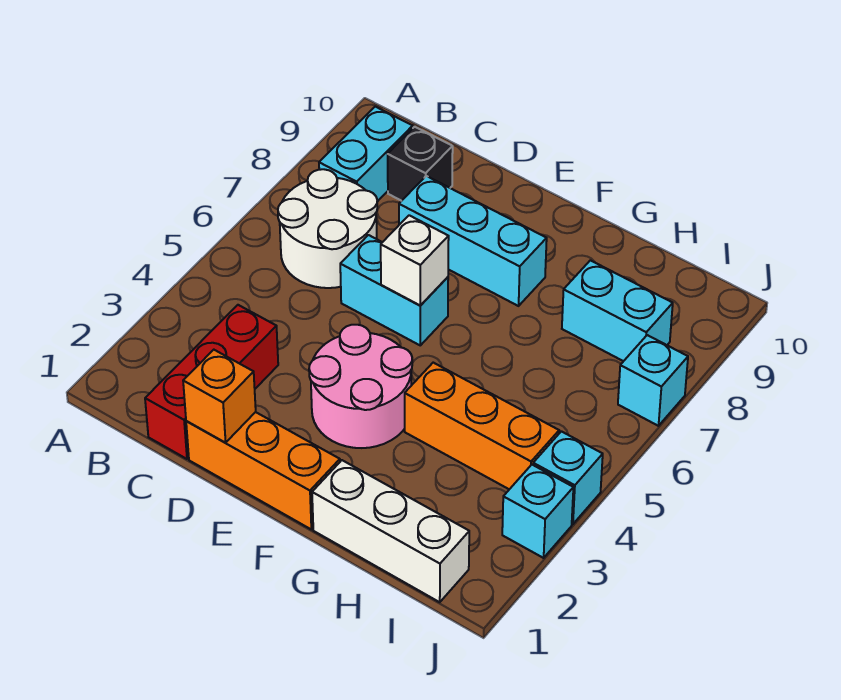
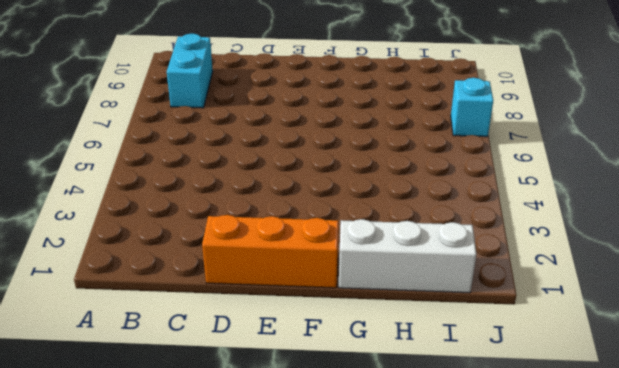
none -> white round brick B6:C7 level 1
none -> red brick C1:C3 level 1
none -> black brick C9 level 1

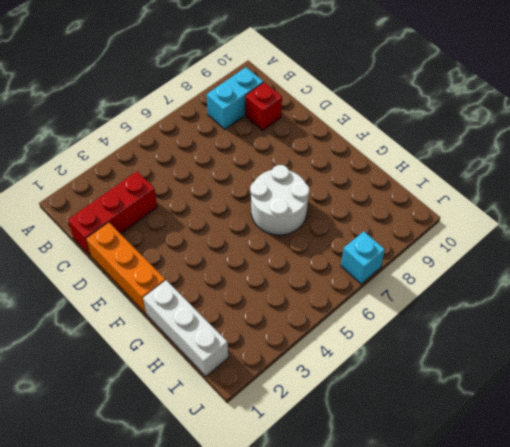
red brick C9 level 1 -> black brick C9 level 1
white round brick F6:G7 level 1 -> white round brick B6:C7 level 1
none -> cyan brick D6:E6 level 1
none -> cyan brick D8:F8 level 1
none -> pink round brick E3:F4 level 1

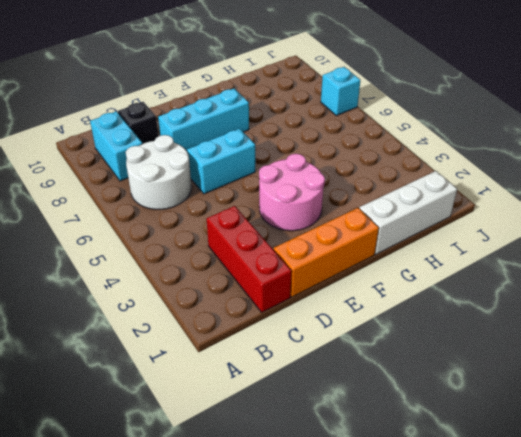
none -> orange brick G4:I4 level 1
none -> cyan brick H8:I8 level 1
none -> cyan brick J3 level 1

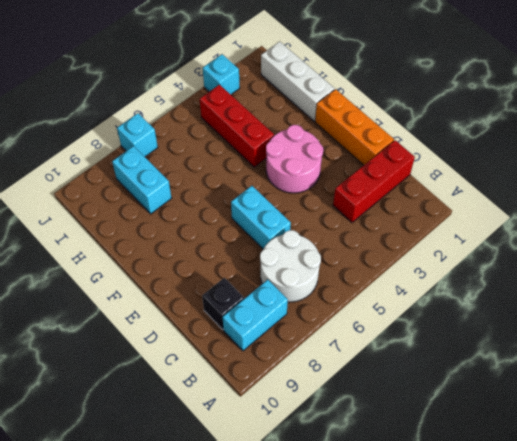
red brick G4:I4 level 1 -> orange brick G4:I4 level 1
none -> cyan brick D8:F8 level 1
none -> cyan brick J4 level 1
none -> orange brick D1 level 2

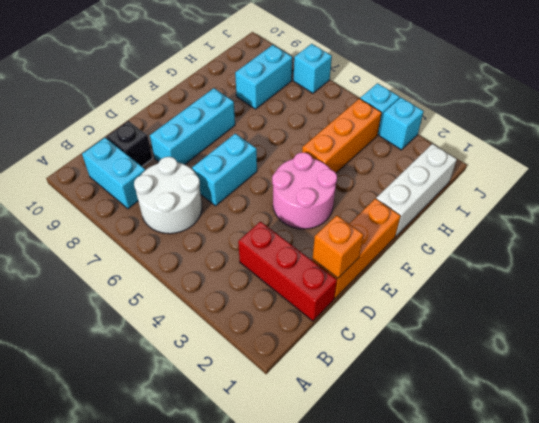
none -> white brick E6 level 2

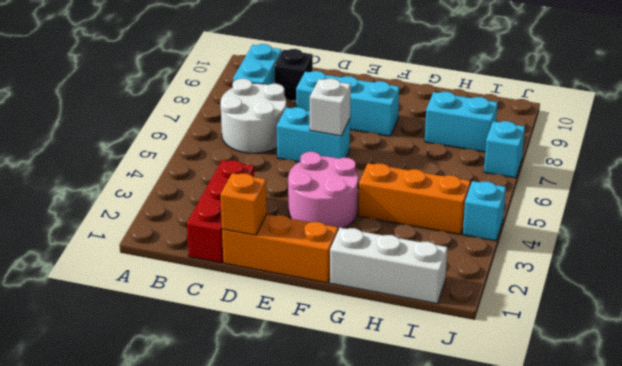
none -> cyan brick J3 level 1

